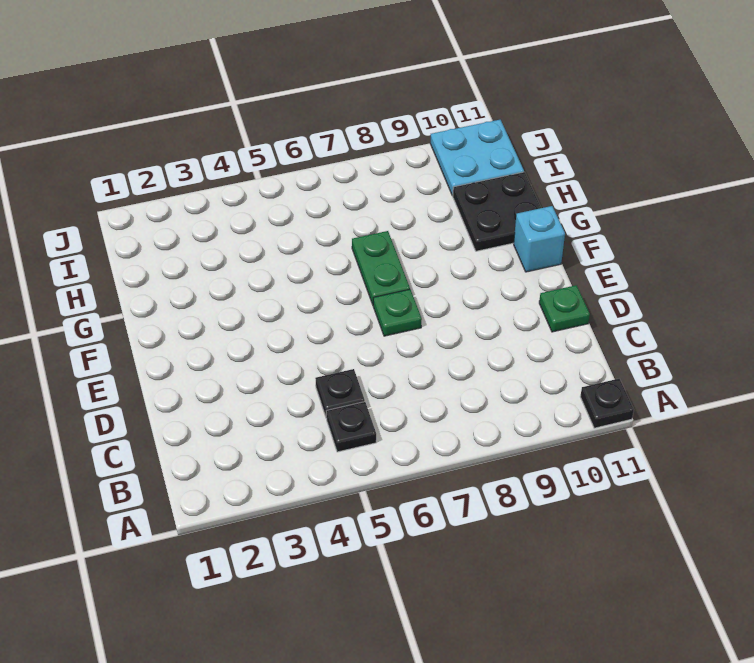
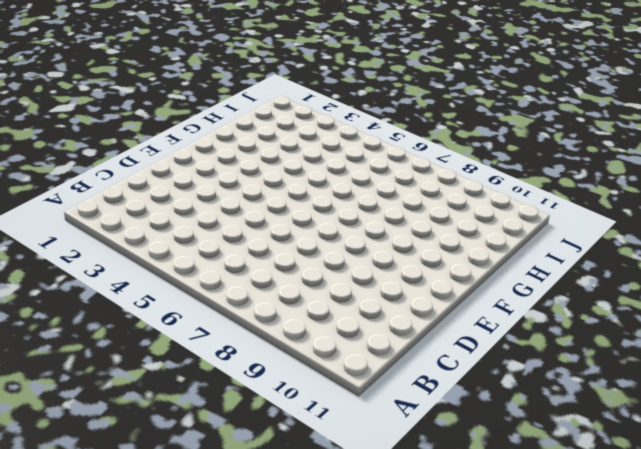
none -> black plate A11 level 1
none -> black plate B5 level 1

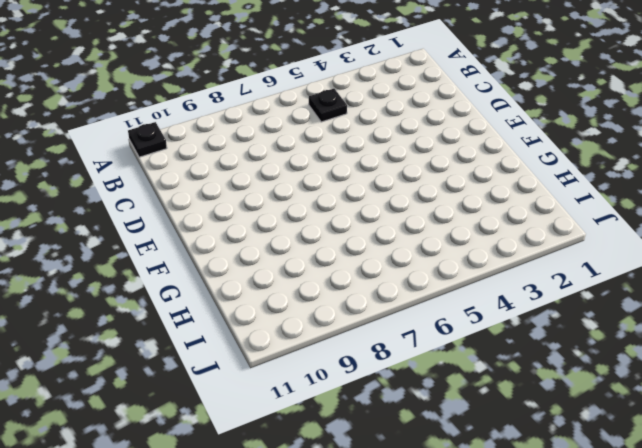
none -> black plate C5 level 1
none -> green plate D11 level 1

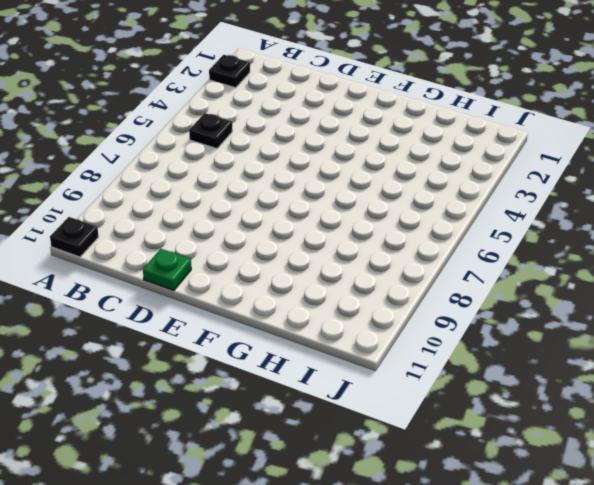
black plate A2 level 1 -> black plate C5 level 1
none -> green plate E7 level 1
none -> green plate F7:G7 level 1

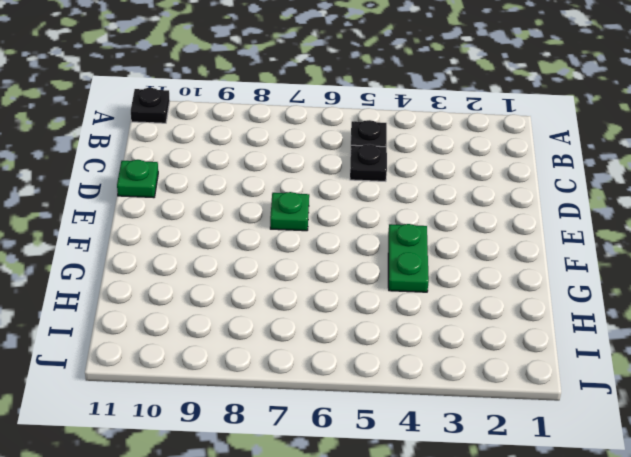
green plate F4:G4 level 1 -> green plate F7:G7 level 1
none -> cyan brick F11 level 1
none -> black plate G10:H11 level 1

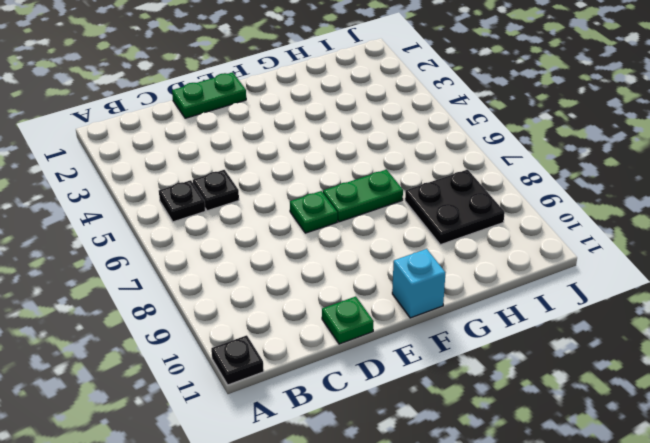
green plate D1:E1 level 1 -> none
black plate H8:I9 level 1 -> black plate G10:H11 level 1
none -> cyan plate I10:J11 level 1

